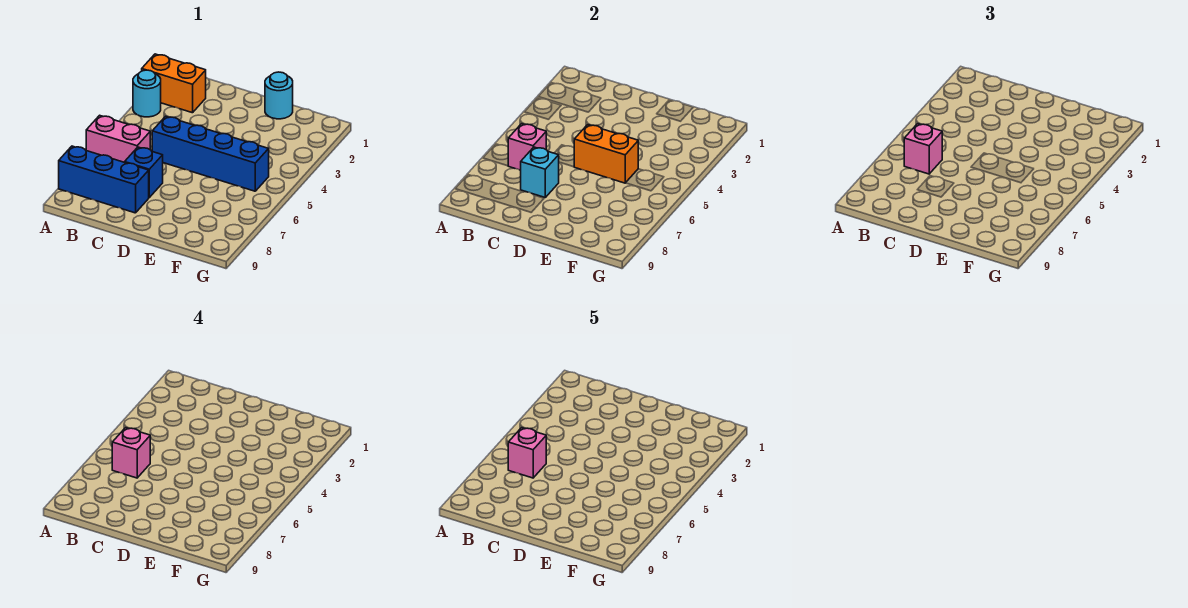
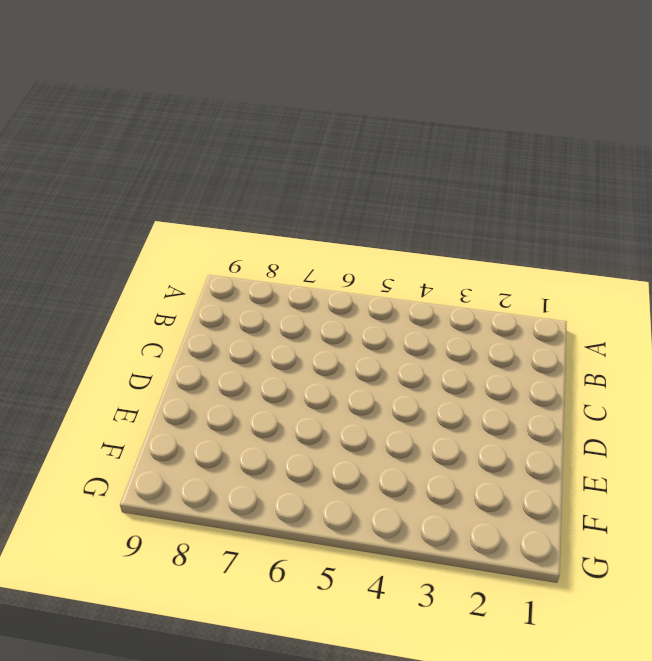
none -> orange brick A2:B2 level 1
none -> cyan round brick A3 level 1
none -> pink brick A6:B6 level 1

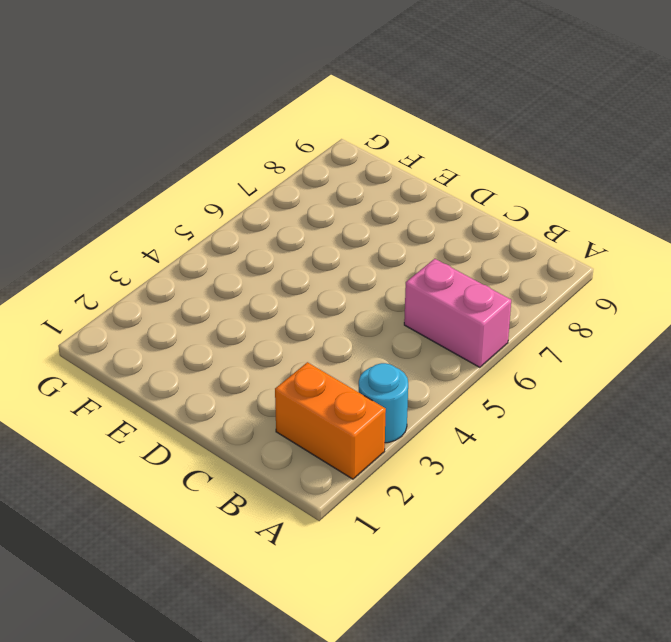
none -> blue brick A8:C8 level 1
none -> blue brick C5:F5 level 1
none -> blue brick C7 level 1

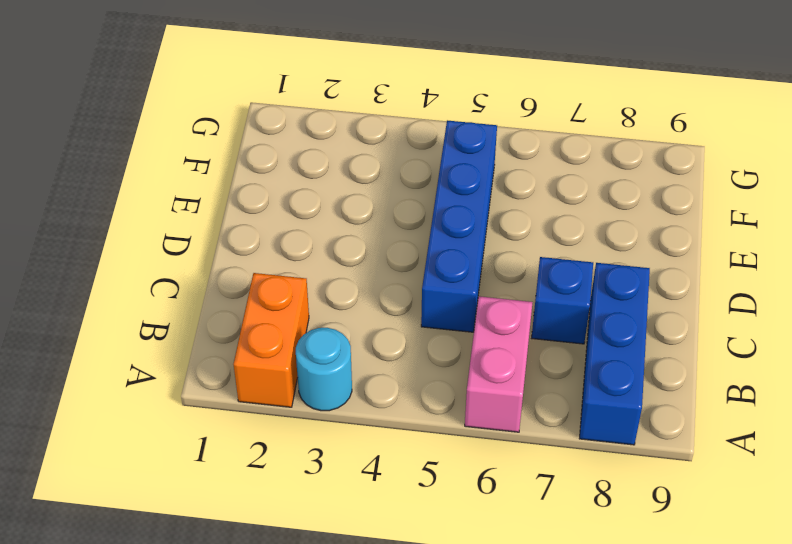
none -> cyan round brick E1 level 1
none -> pink brick B6 level 2
none -> cyan brick C7 level 2

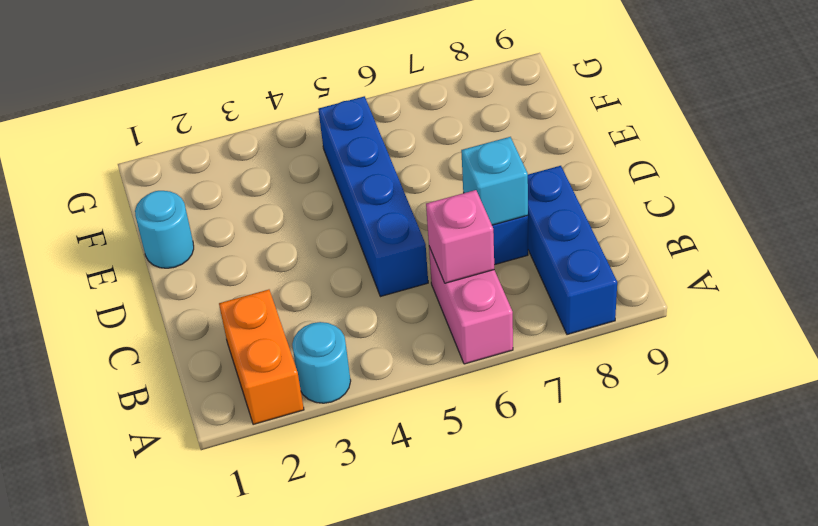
none -> orange brick D5:E5 level 2
none -> pink brick B6 level 3
none -> pink brick B6 level 4

